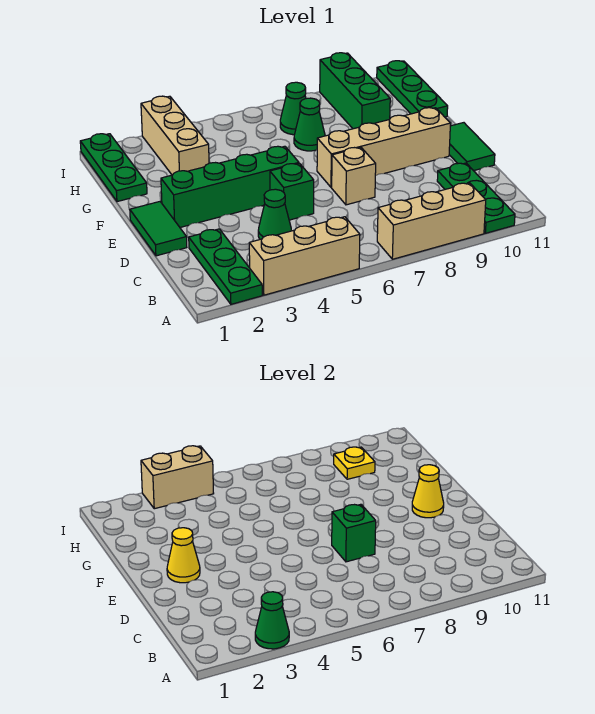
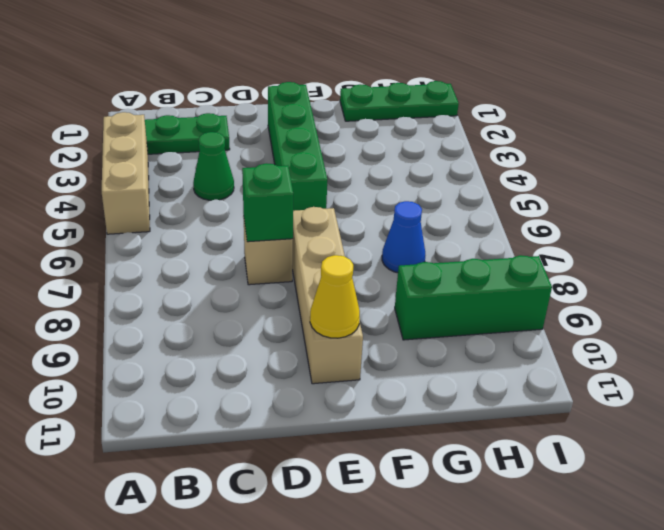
blue cone G7 level 1 -> green cone G7 level 1
none -> tan brick A7:A9 level 1
none -> green plate A10:C10 level 1
none -> green tile D1:E1 level 1

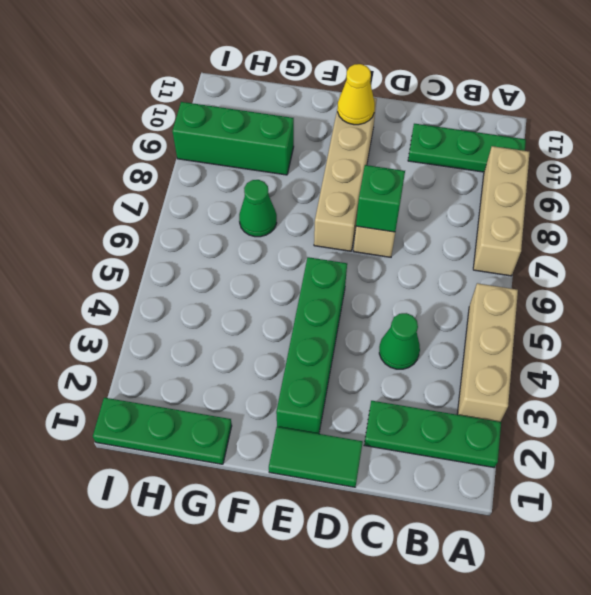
none -> green brick D5 level 1
none -> green tile D11:E11 level 1
none -> tan brick G3:I3 level 1

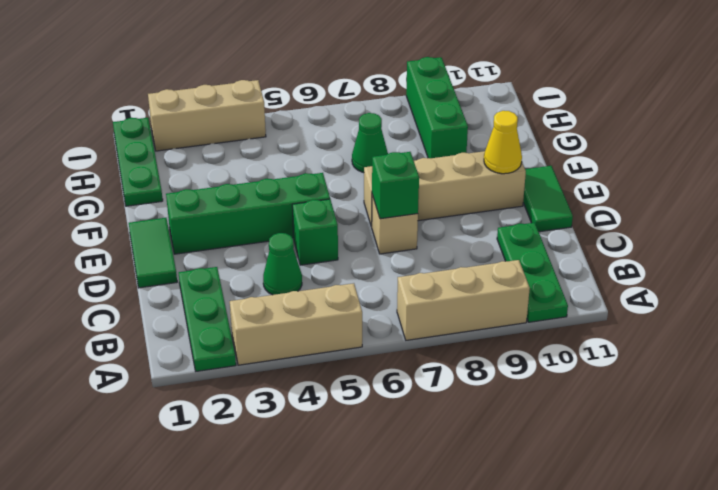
tan brick I2:I4 level 1 -> tan brick G3:I3 level 1
none -> green plate G11:I11 level 1
none -> green cone H7 level 1
none -> green cone A3 level 2

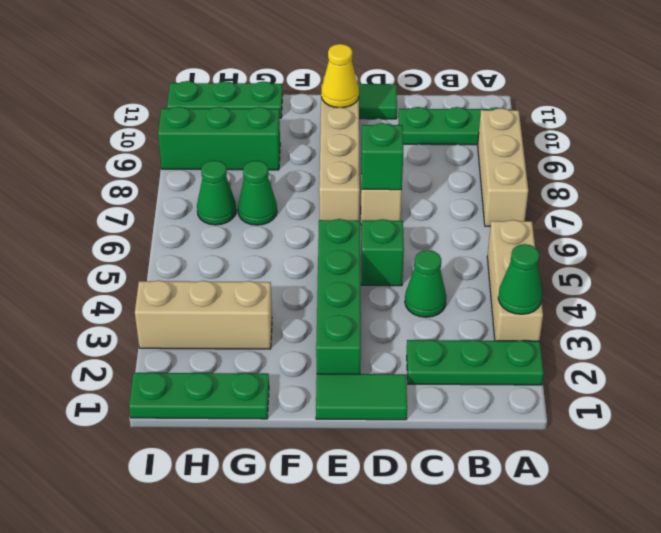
none -> yellow cone E2 level 2
none -> yellow plate H9 level 2
none -> tan brick I3:I4 level 2

